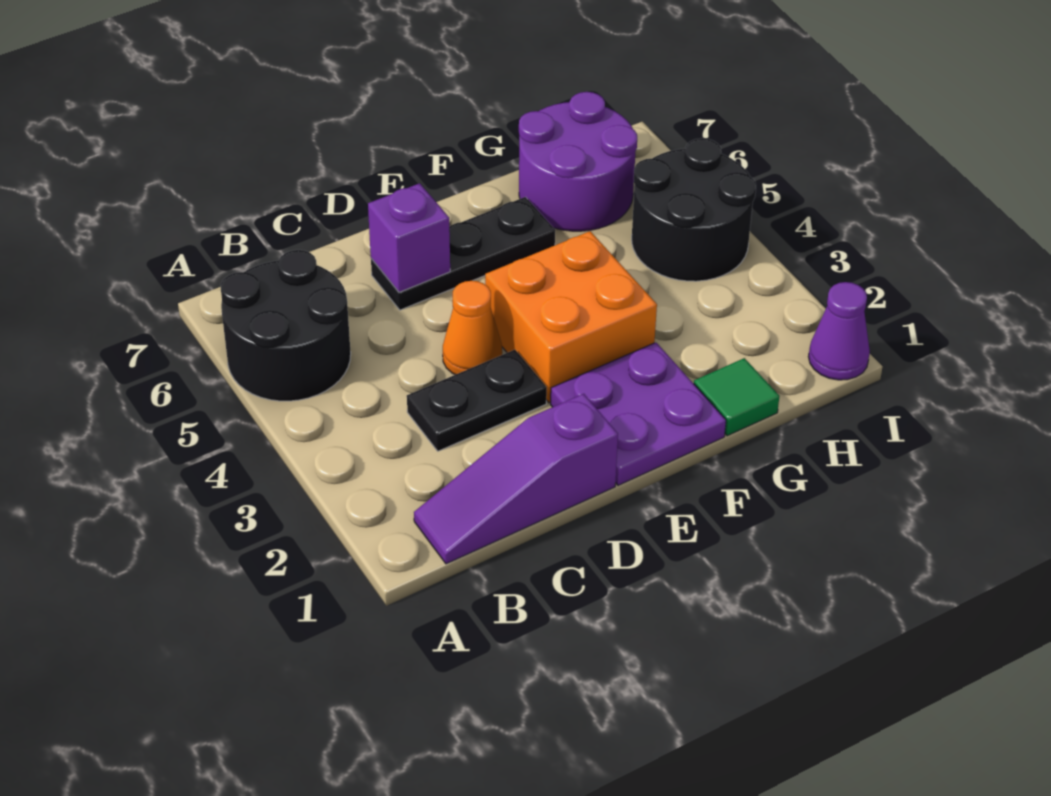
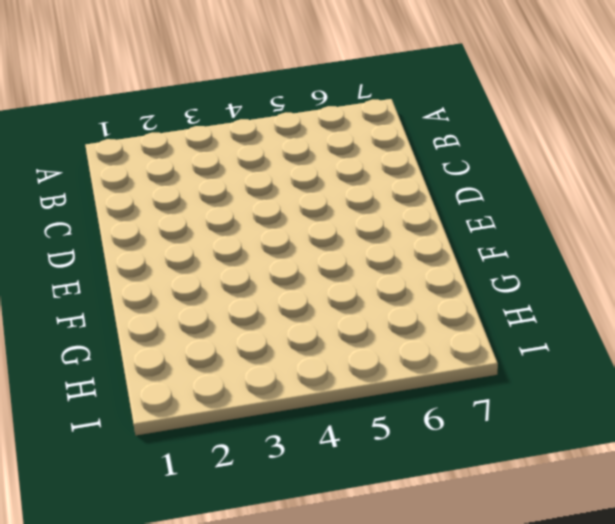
none -> black round brick A5:B6 level 1
none -> purple slope B1:D1 level 1 top D
none -> black plate C3:D3 level 1

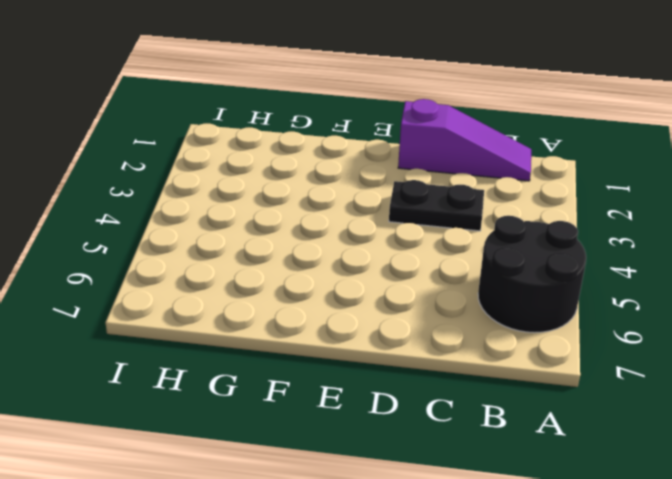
none -> orange cone D4 level 1
none -> black plate D6:F6 level 1
none -> purple plate E1:F2 level 1

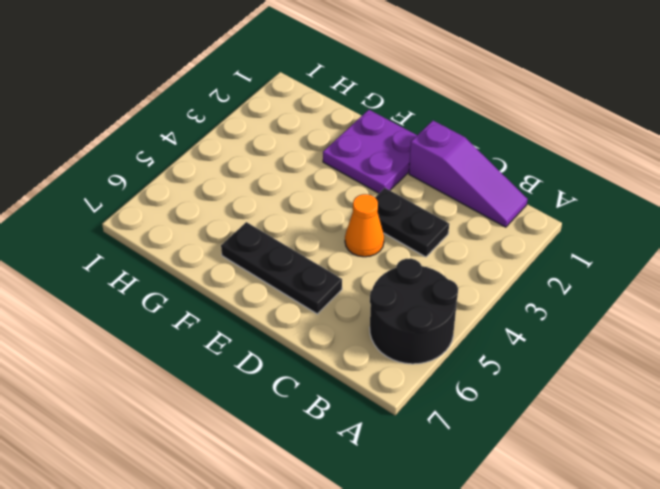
none -> orange brick E3:F4 level 1
none -> green tile G1 level 1
none -> purple round brick G6:H7 level 1

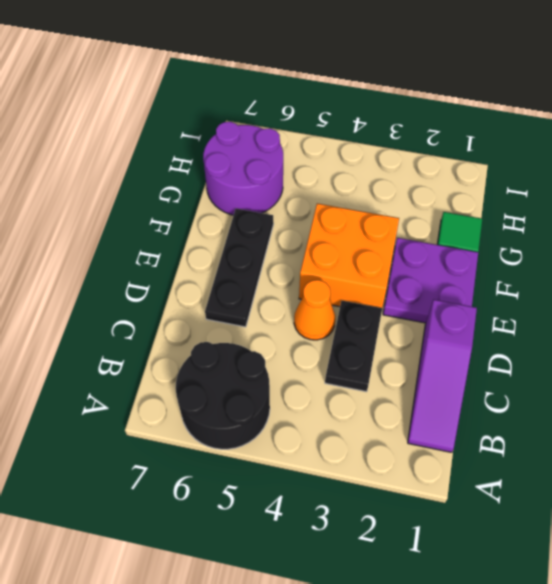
none -> black round brick H4:I5 level 1
none -> purple cone I1 level 1
none -> purple brick D6 level 2

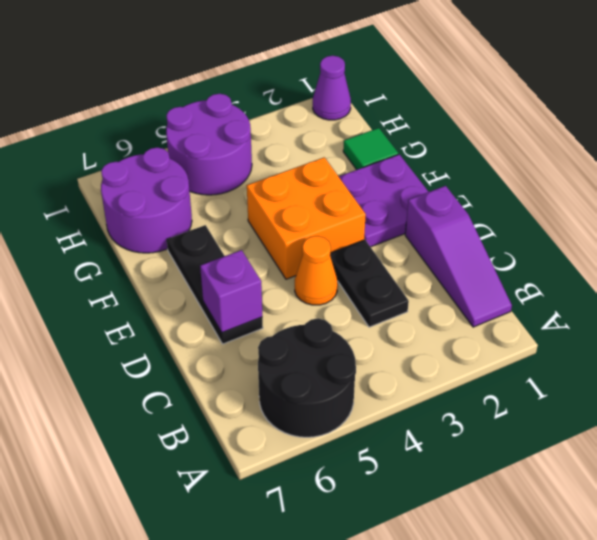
purple round brick H4:I5 level 1 -> black round brick H4:I5 level 1

